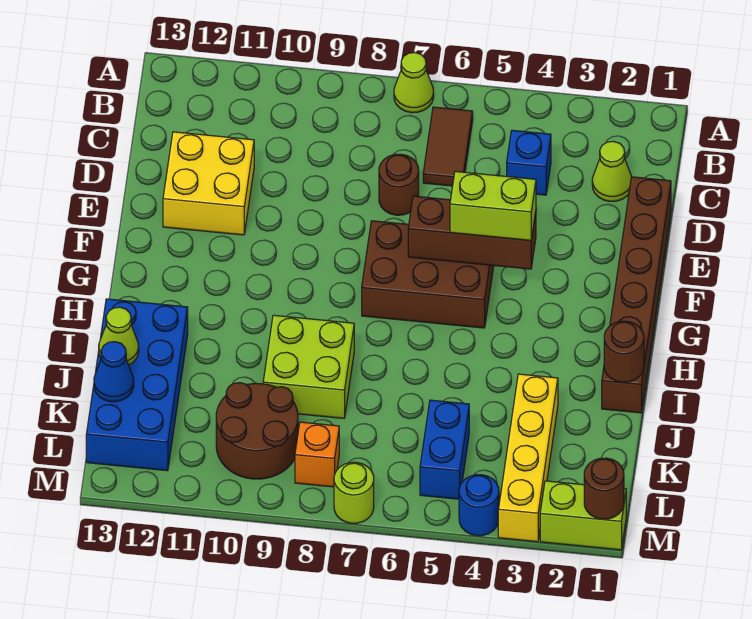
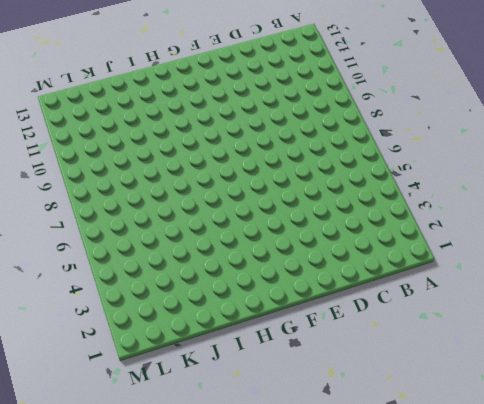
none -> lime cone A7 level 1
none -> brown tile B6:C6 level 1
none -> lime cone C2 level 1

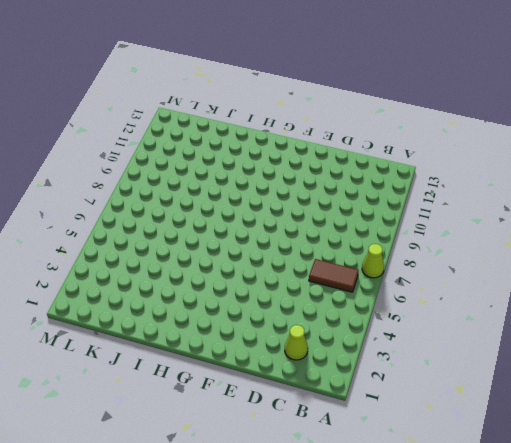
none -> blue brick C4 level 1
none -> brown brick D1:I1 level 1
none -> brown round brick D7 level 1

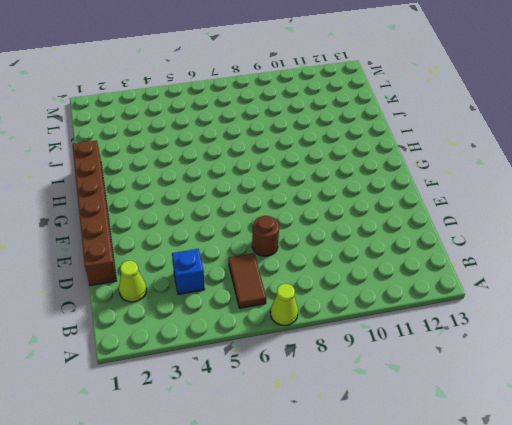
none -> yellow brick D11:E12 level 1
none -> brown brick F5:G7 level 1
none -> lime brick I8:J9 level 1

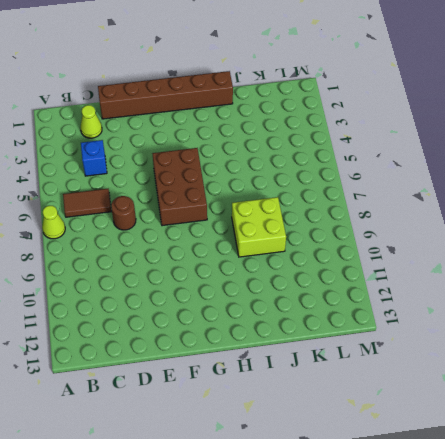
none -> yellow brick D11:E12 level 1
none -> blue brick I12:L13 level 1
none -> yellow brick J3:M3 level 1

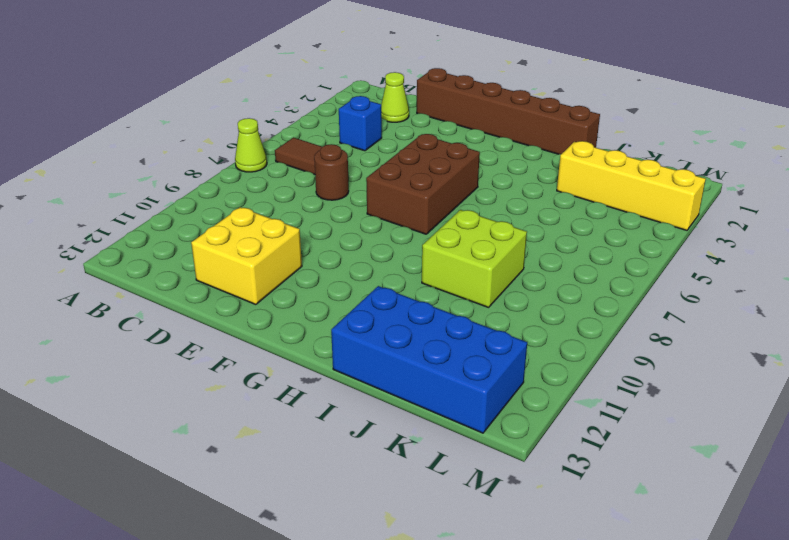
none -> blue brick K5:L5 level 1
none -> brown round brick K9:L10 level 1
none -> orange brick L8 level 1

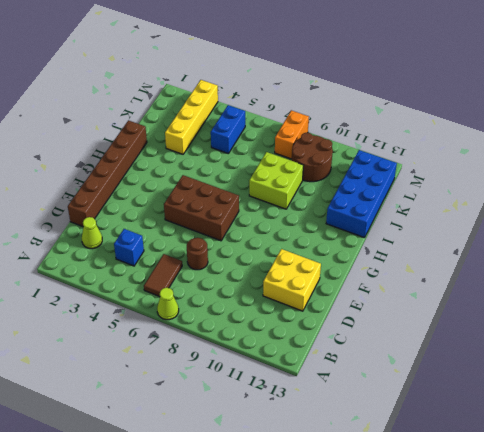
orange brick L8:M8 level 1 -> orange brick L8 level 1
none -> lime brick M1:M2 level 1
none -> blue round brick M4 level 1
none -> lime round brick M7 level 1

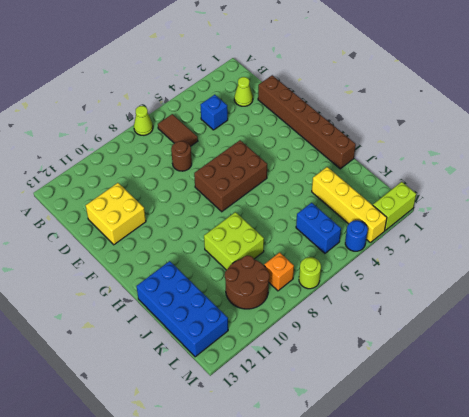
none -> brown brick F4:F6 level 2
none -> brown round brick I1 level 2
none -> lime cone J13 level 2

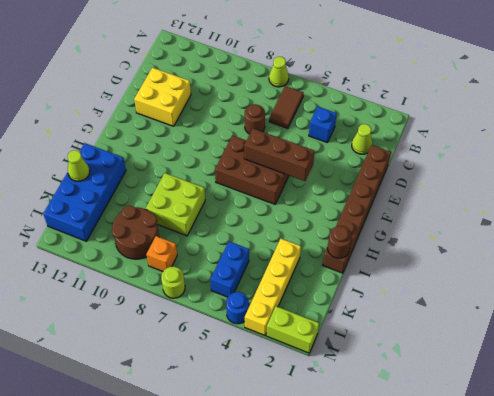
none -> blue cone K13 level 2
none -> brown round brick M1 level 2
none -> lime brick F4:F5 level 3

